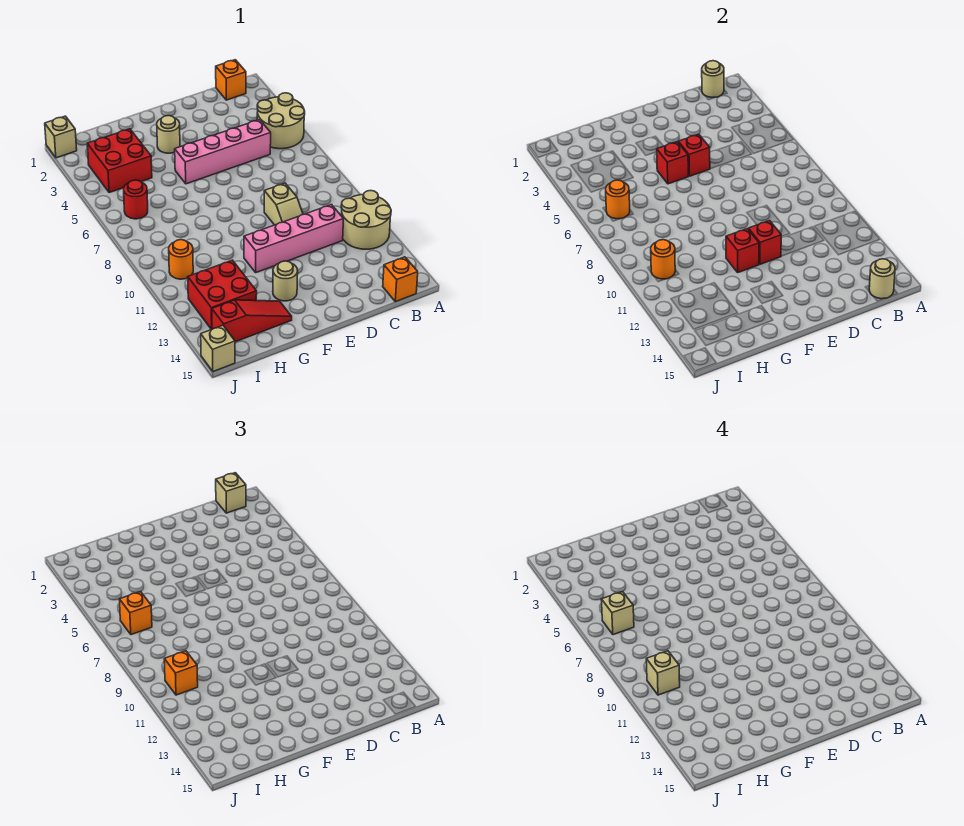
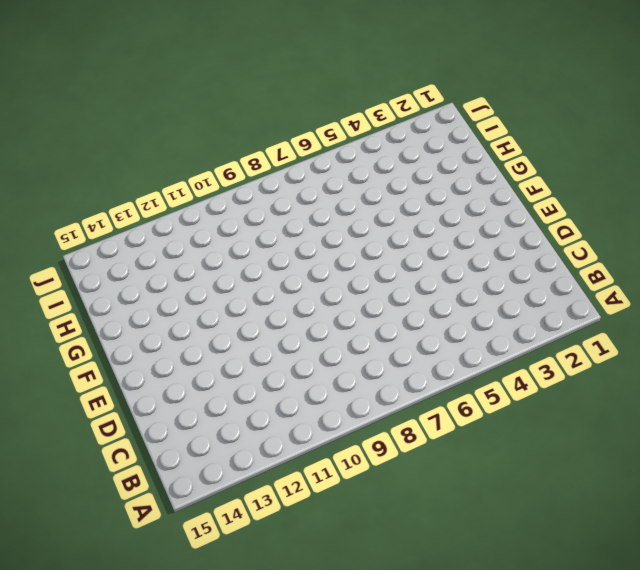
none -> tan round brick A4:B5 level 1
none -> tan round brick A11:B12 level 1
none -> orange brick B1 level 1

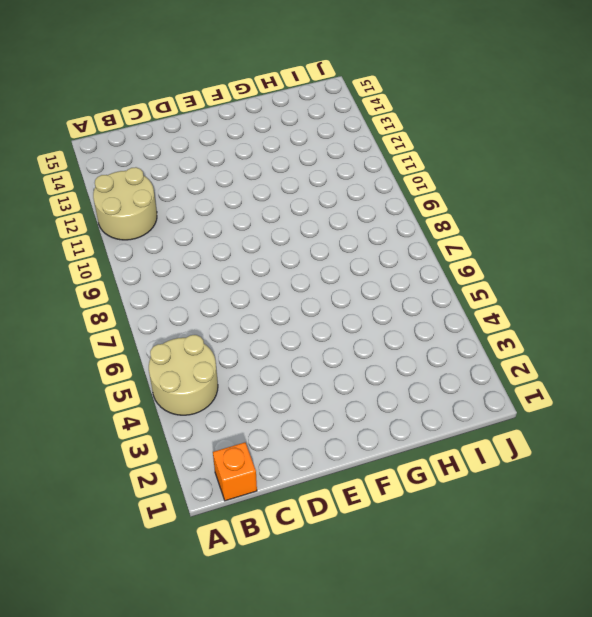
none -> orange brick B15 level 1
none -> pink brick C5:F5 level 1
none -> pink brick C11:F11 level 1

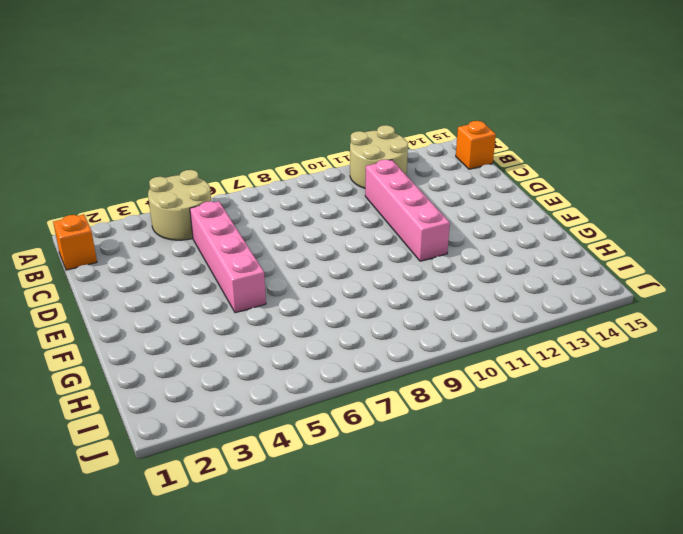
none -> tan slope D9:D10 level 1 top 9
none -> tan round brick F3 level 1
none -> tan round brick F13 level 1

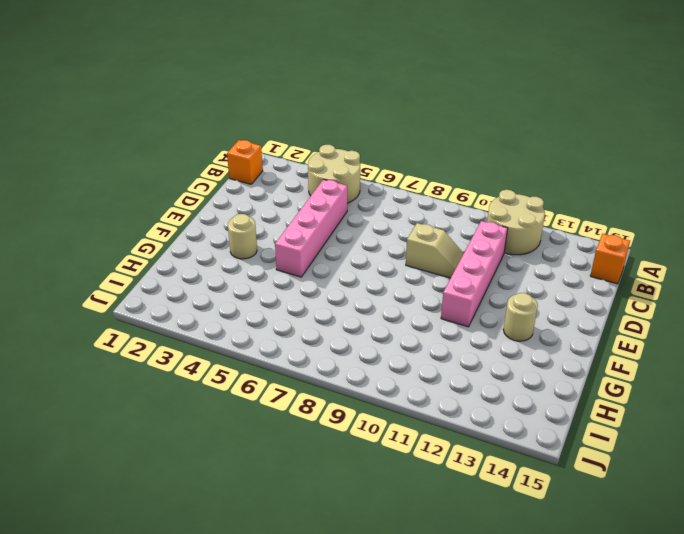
none -> red slope G14:I14 level 1 top I
none -> red brick H3:I4 level 1
none -> red brick H12:I13 level 1

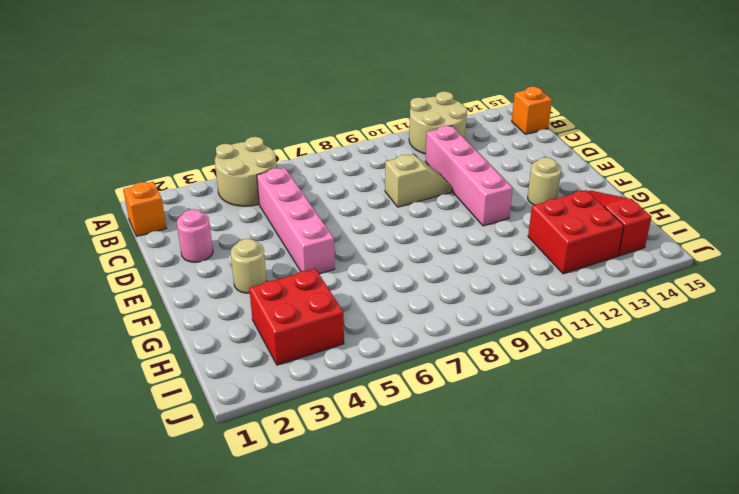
pink round brick D2 level 1 -> none
none -> red round brick I6 level 1
none -> orange round brick I10 level 1
none -> tan brick J1 level 1

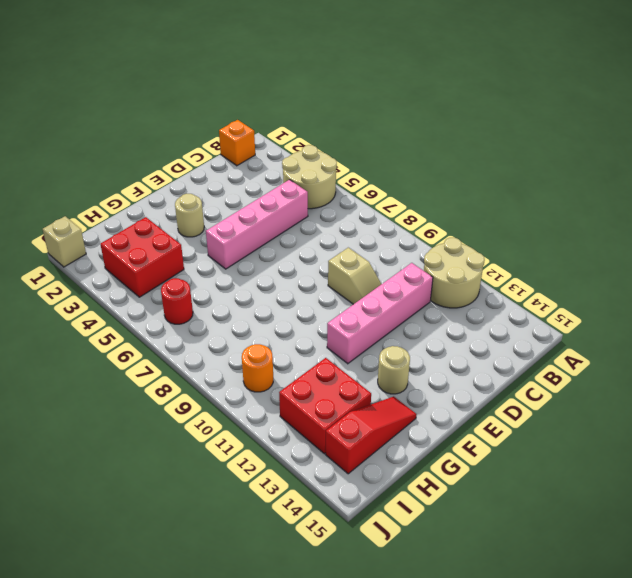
none -> orange brick B15 level 1
none -> tan brick J15 level 1
none -> tan round brick B1 level 2

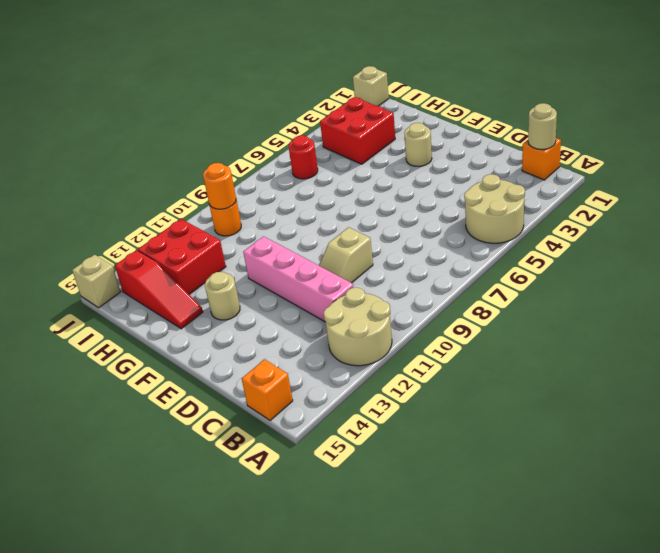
none -> pink brick C5:F5 level 1
none -> tan round brick B15 level 2
none -> red brick E5 level 2

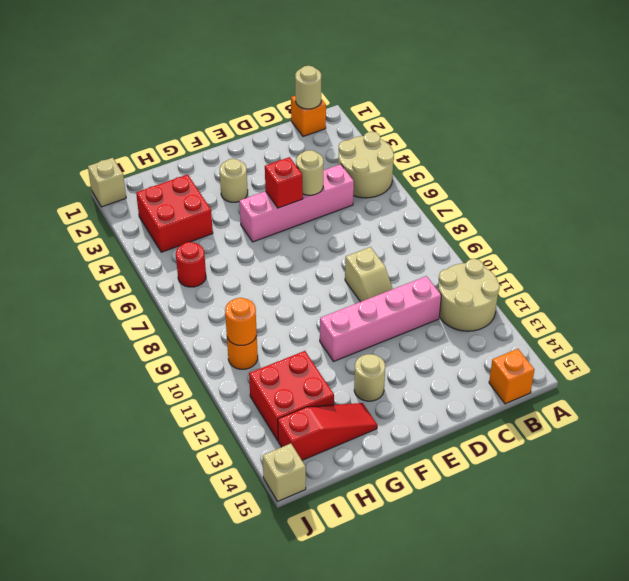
tan round brick D5 level 2 -> tan round brick B15 level 2
none -> red brick E11 level 2
none -> red brick F5 level 2
none -> red brick F11 level 2

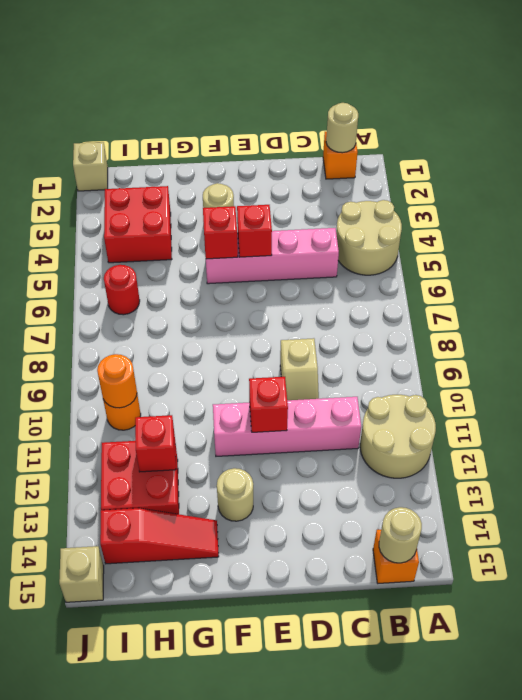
red brick H12 level 2 -> red brick F11 level 2
none -> orange round brick I6 level 2
none -> tan brick B1 level 3
none -> orange brick I6 level 3

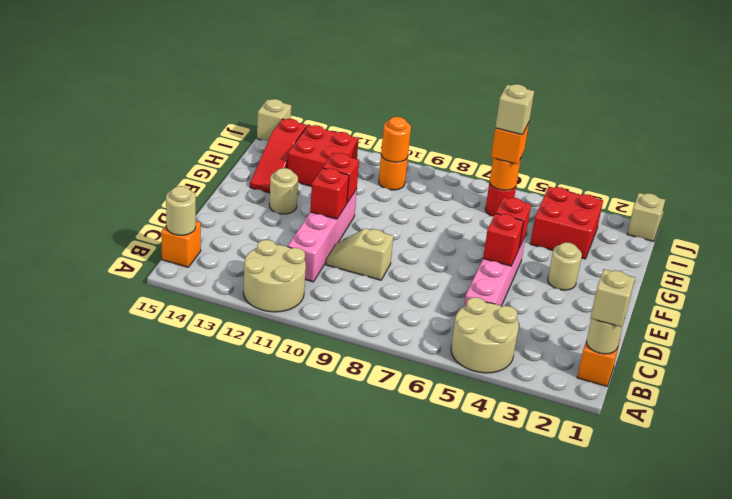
none -> orange brick I10 level 3
none -> tan brick I10 level 4

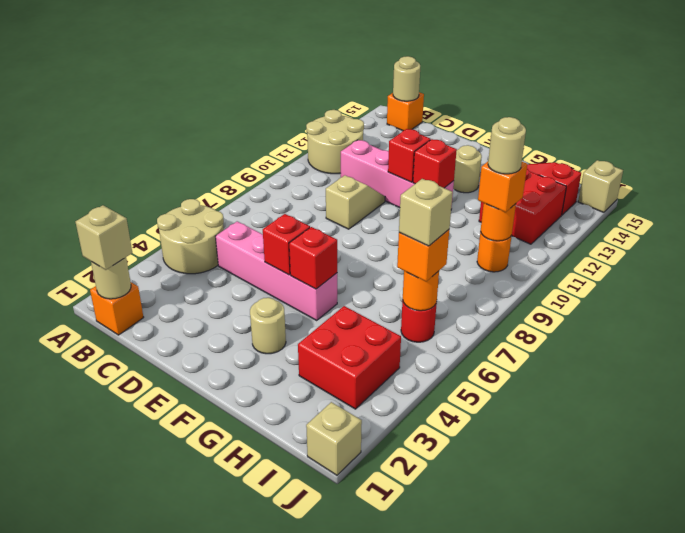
tan round brick I10 level 4 -> tan brick I10 level 4

